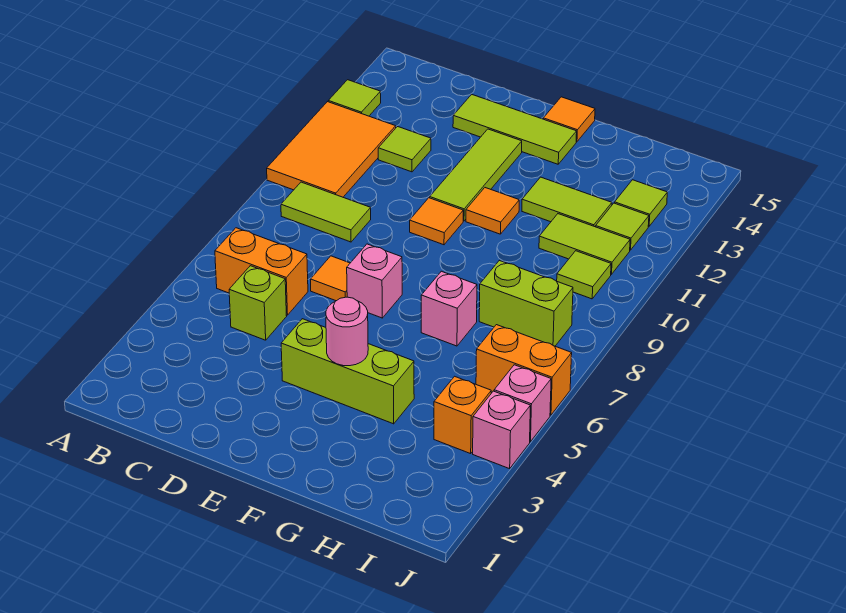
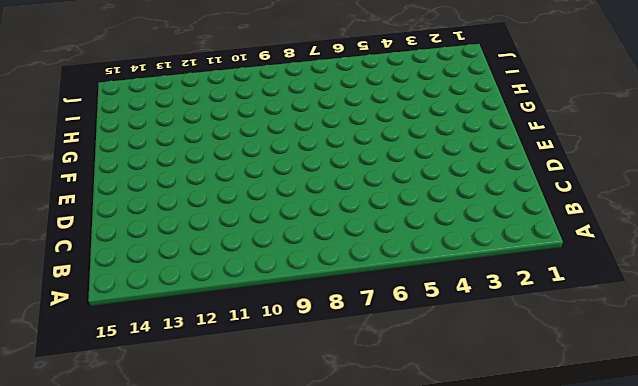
none -> orange tile A10:B12 level 1
none -> lime tile A13 level 1
none -> orange brick B6:C6 level 1

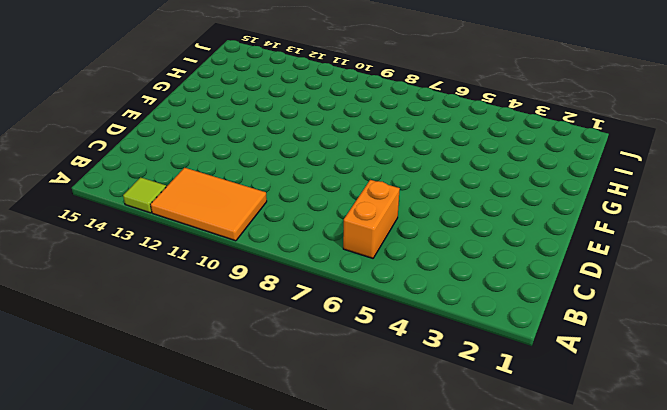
none -> lime tile B9:C9 level 1
none -> lime brick C5 level 1
none -> lime tile C12 level 1

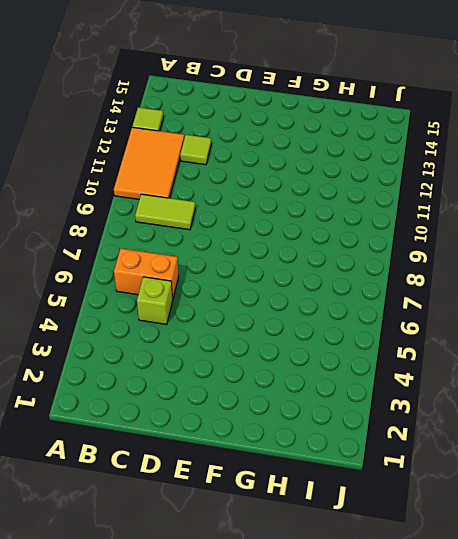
none -> orange tile D7 level 1
none -> lime tile D14:F14 level 1
none -> lime brick E4:G4 level 1

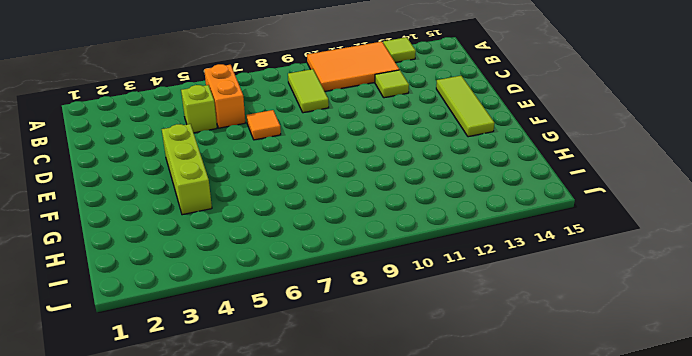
none -> pink brick E7 level 1
none -> orange tile E10 level 1
none -> lime tile E11:E13 level 1

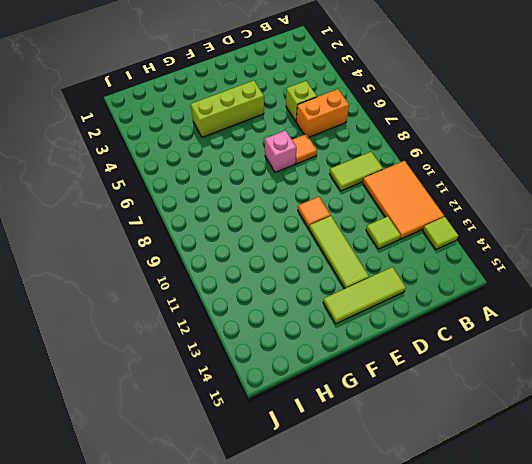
none -> orange tile F11 level 1
none -> orange tile F15 level 1
none -> pink brick G7 level 1

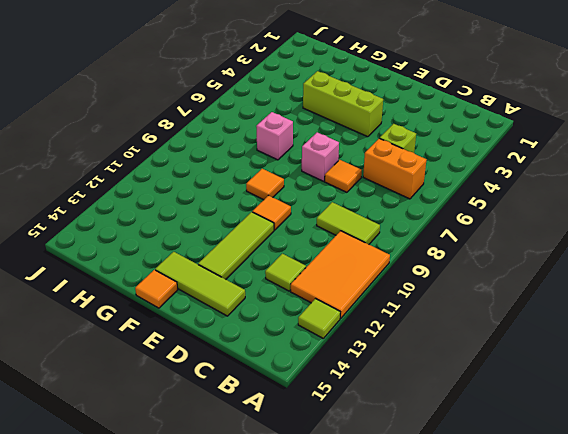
orange tile F9 level 1 -> orange tile F11 level 1
none -> lime tile G12:H12 level 1
none -> lime brick H8:I8 level 1
none -> lime tile H11:I11 level 1

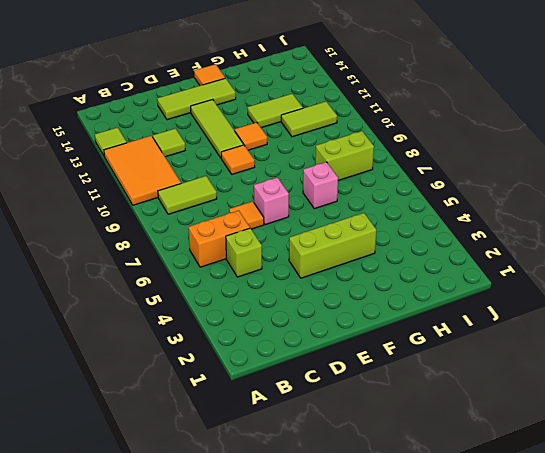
none -> orange brick I4 level 1
none -> orange brick I6:J6 level 1
none -> lime tile I10 level 1

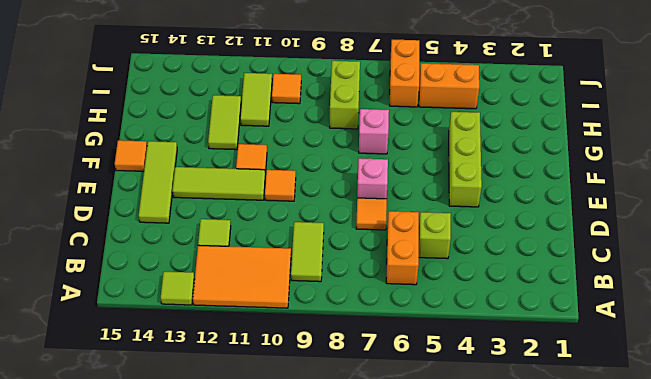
orange brick I4:I5 level 1 -> orange brick I4 level 1
orange tile I10 level 1 -> lime tile I10 level 1
none -> lime tile I12 level 1
none -> lime tile I13 level 1
none -> pink brick J4 level 1

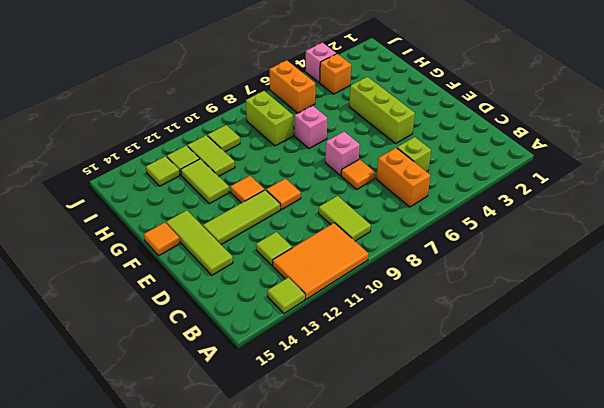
none -> pink brick J5 level 1
none -> pink round brick F4 level 2

